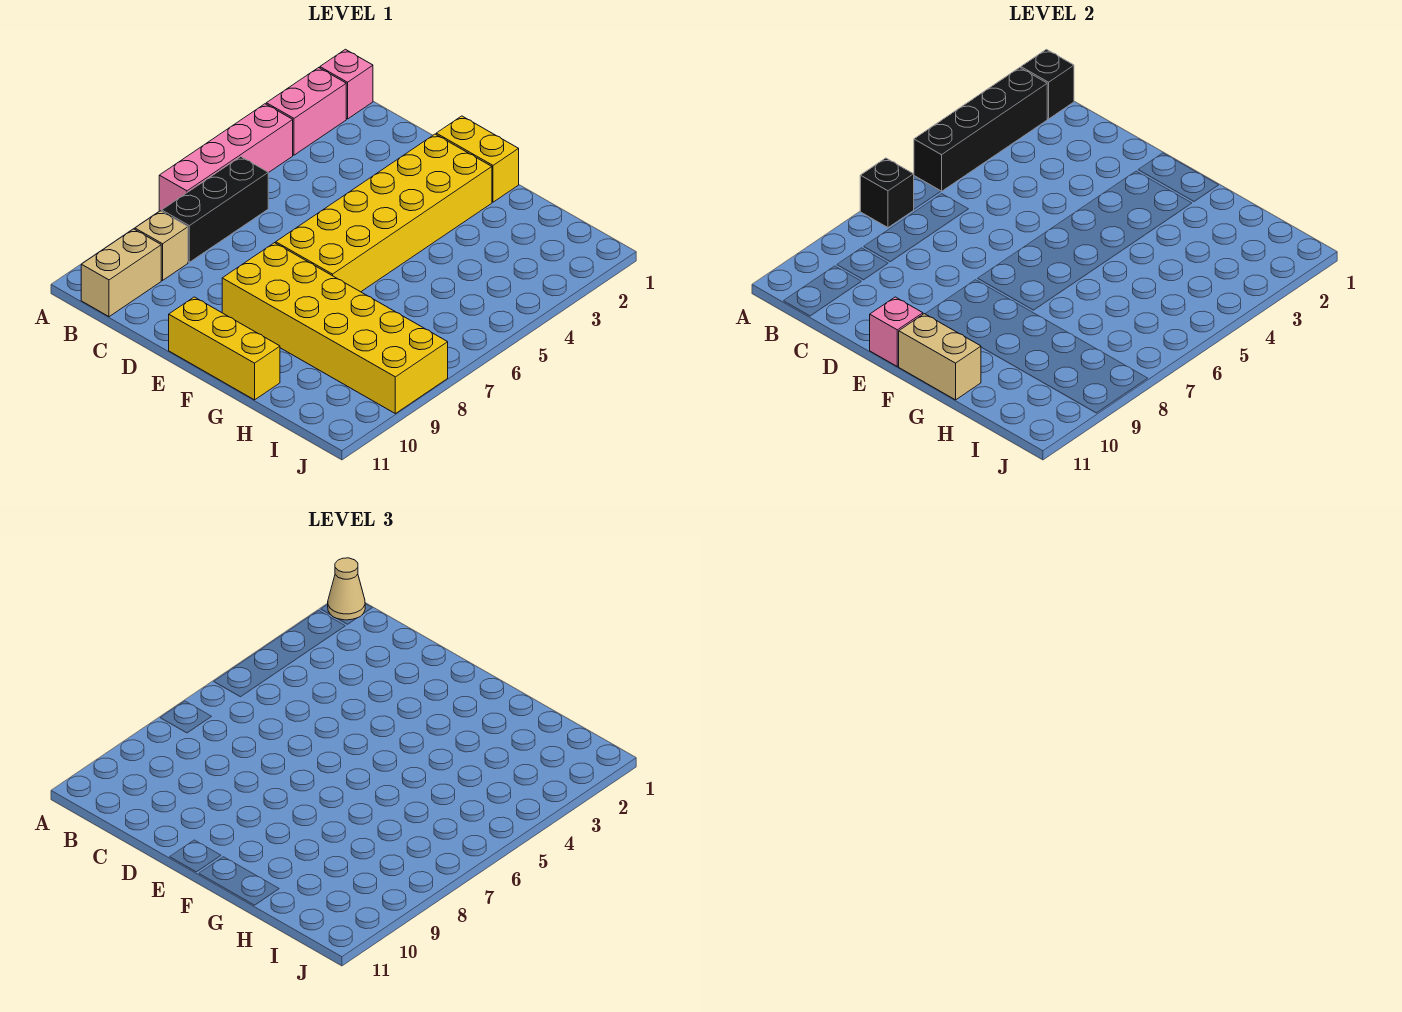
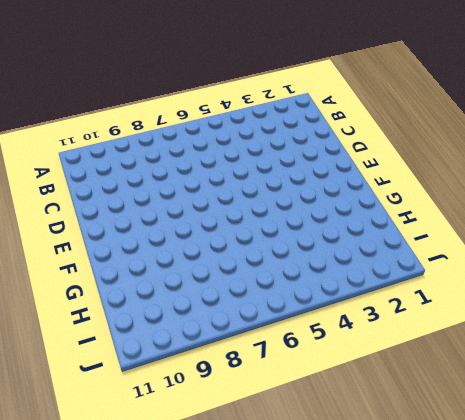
none -> pink brick A1 level 1
none -> pink brick A2:A3 level 1
none -> pink brick A4:A7 level 1

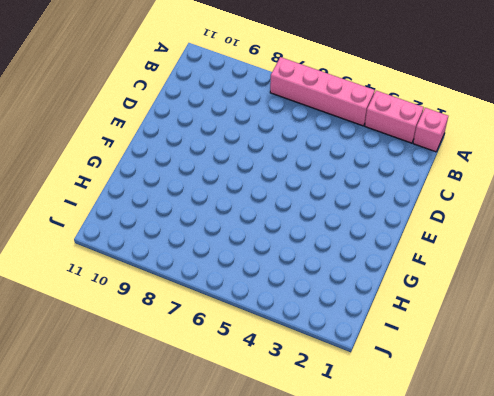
none -> black brick B6:B8 level 1
none -> tan brick B9 level 1
none -> tan brick B10:B11 level 1

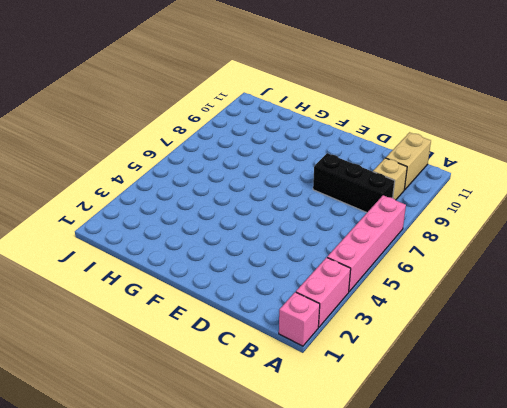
black brick B8:D8 level 1 -> black brick B6:B8 level 1
none -> yellow brick E1:F1 level 1
none -> yellow brick E2:F7 level 1
none -> yellow brick E8:J9 level 1

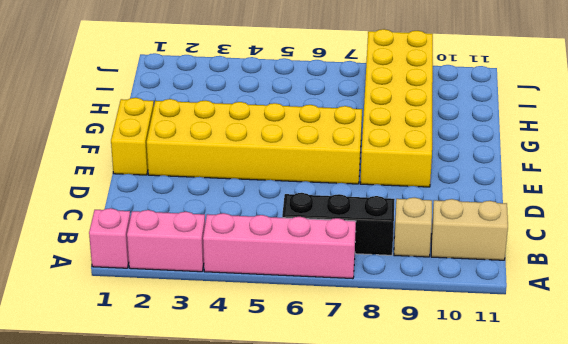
none -> yellow brick E11:G11 level 1
none -> black brick A1 level 2
none -> black brick A2:A5 level 2

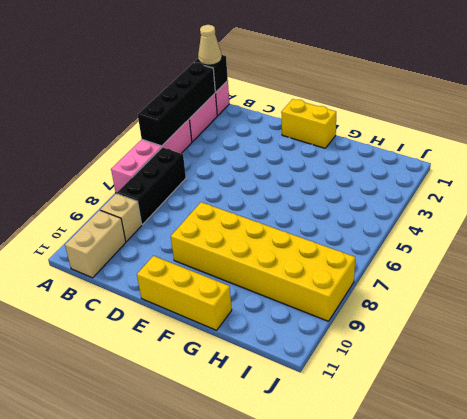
none -> yellow brick E2:F7 level 1
none -> black brick A7 level 2
none -> pink brick E11 level 2

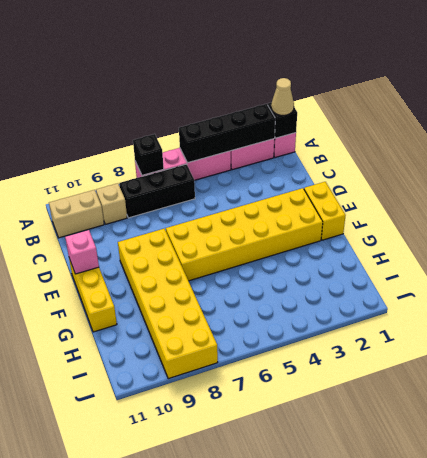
none -> tan brick F11:G11 level 2

